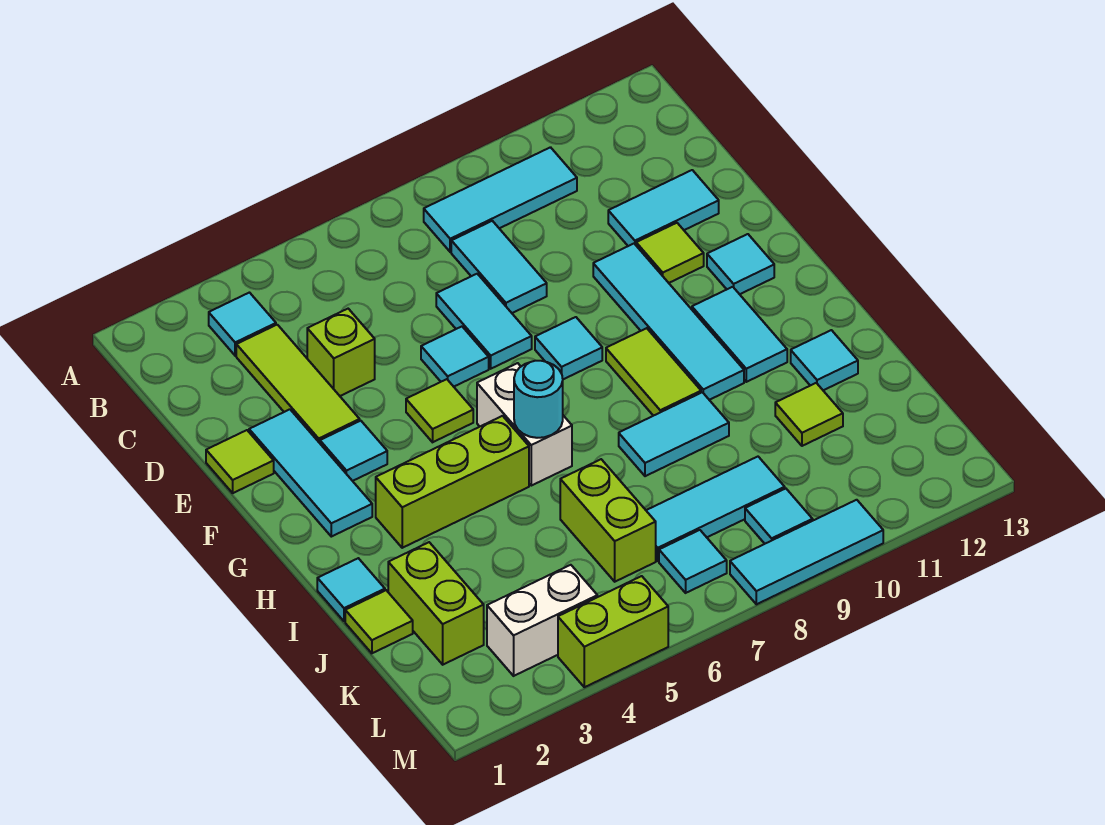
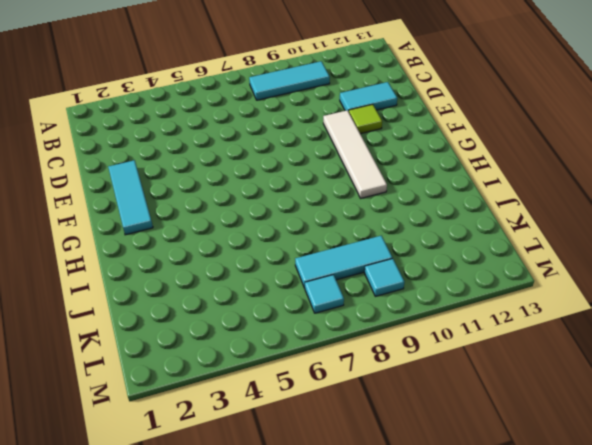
white tile E10:H10 level 1 -> cyan tile E10:H10 level 1
none -> cyan tile B3 level 1
none -> lime tile C3:E3 level 1
none -> cyan tile C8:D8 level 1
none -> lime brick D4 level 1

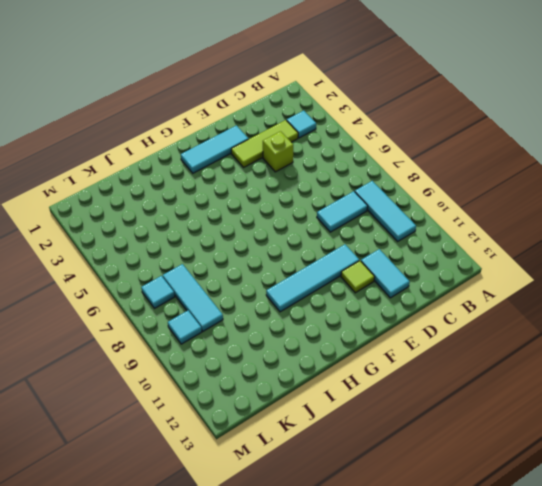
none -> cyan tile D7:E7 level 1
none -> lime tile E1 level 1
none -> cyan tile E6 level 1
none -> cyan tile F3 level 1

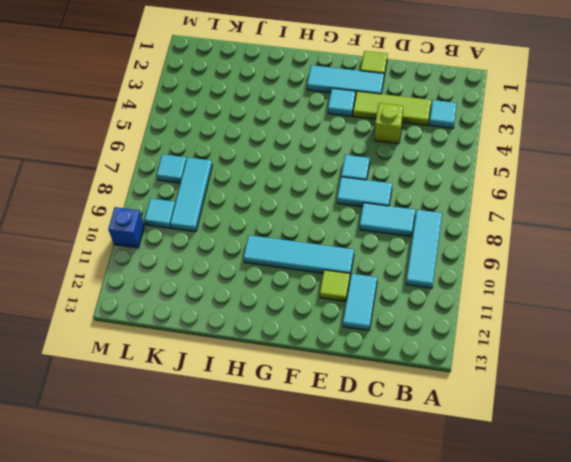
blue brick M10 level 1 -> cyan tile M8:M10 level 1
none -> lime tile F5 level 1
none -> cyan tile F8 level 1
none -> cyan tile F12 level 1
none -> white brick G6:H6 level 1

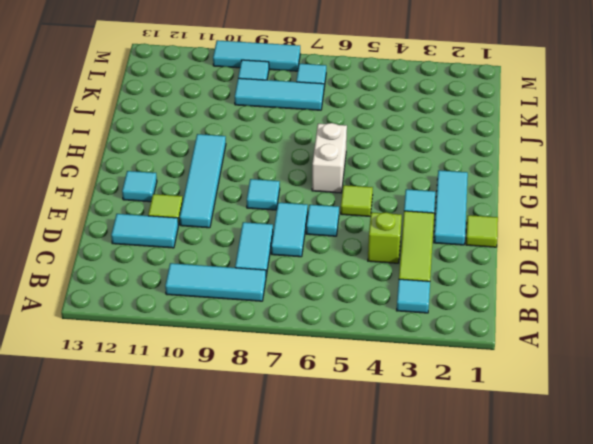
none -> lime tile G9:H9 level 1
none -> cyan tile G11:H11 level 1
none -> lime brick H3:H5 level 1
none -> cyan tile I1 level 1

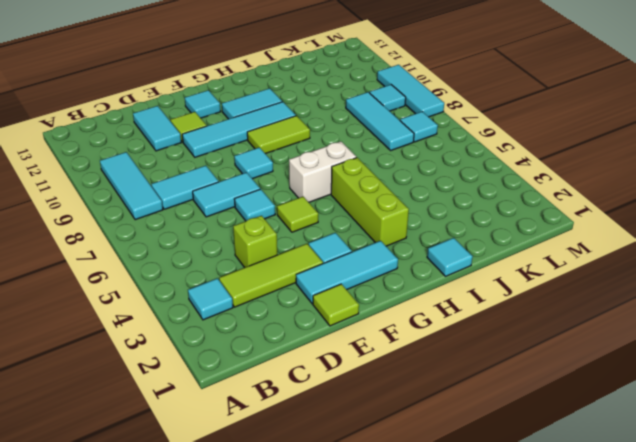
none -> cyan tile I8:I9 level 1
none -> cyan tile I12 level 1
none -> lime tile J1 level 1
none -> lime brick J2:K2 level 1

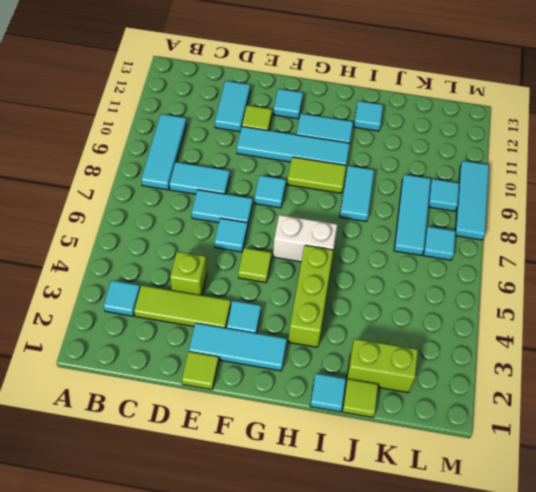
none -> lime brick J6:K6 level 1
none -> lime tile J11 level 1
none -> white brick L3:L4 level 1
none -> lime brick M4:M5 level 1

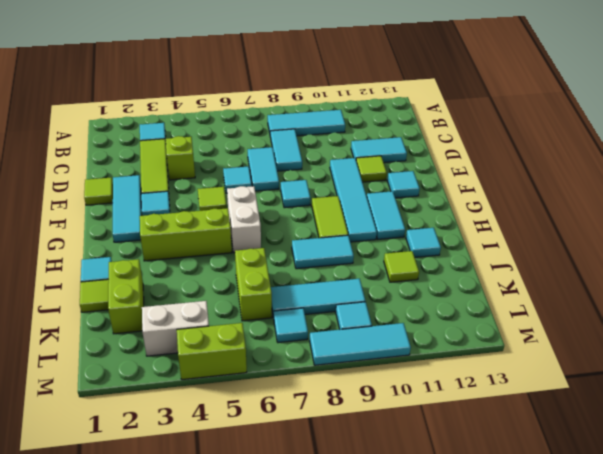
none -> cyan round brick H6 level 2

